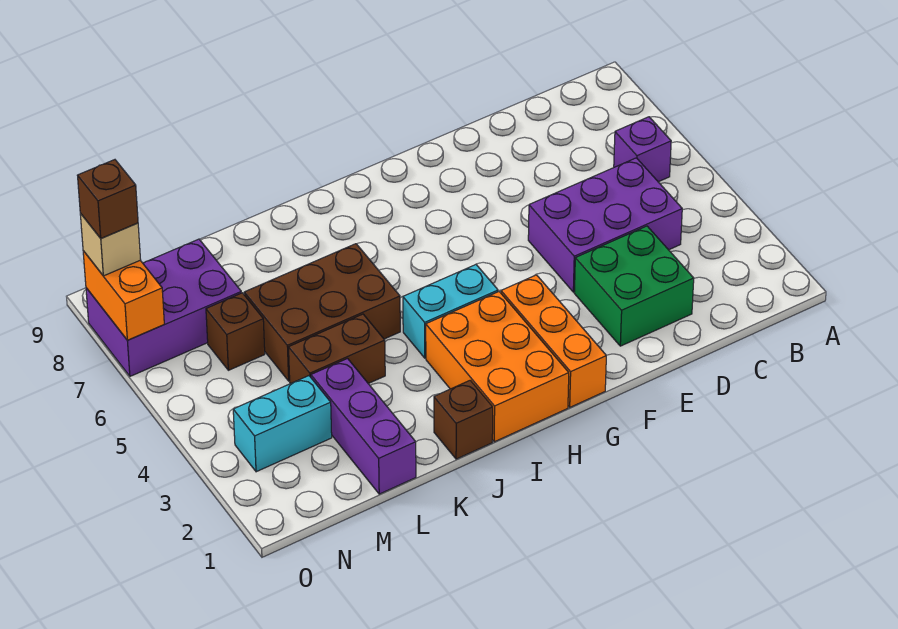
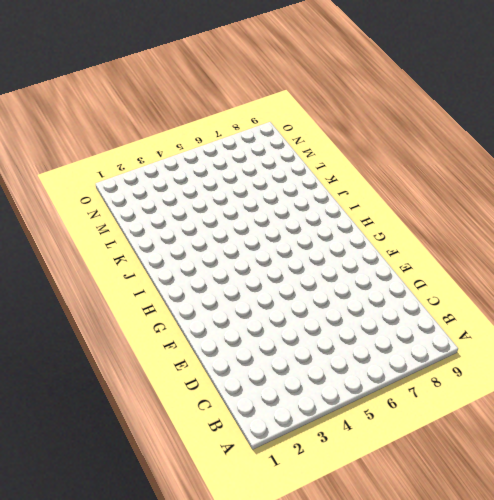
none -> purple brick B6 level 1
none -> purple brick C4:E5 level 1
none -> green brick D2:E3 level 1

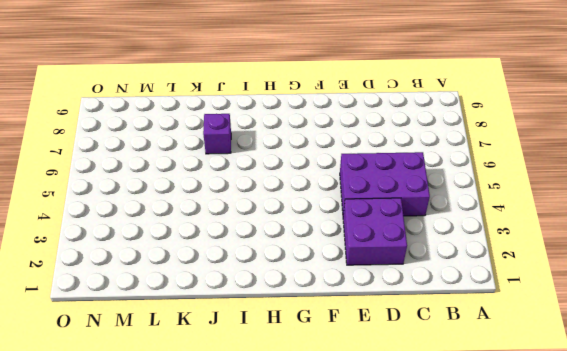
purple brick D2:E3 level 1 -> green brick D2:E3 level 1
purple brick J7 level 1 -> purple brick B6 level 1
none -> orange brick G1:G3 level 1
none -> orange brick H1:I3 level 1
none -> cyan brick H4:I4 level 1

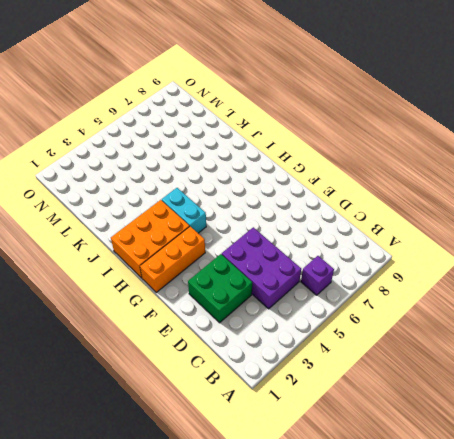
none -> brown brick J1 level 1
none -> brown brick J5:L6 level 1
none -> brown brick K4:L4 level 1

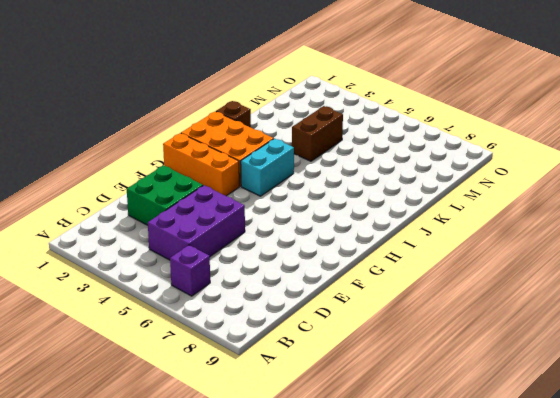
none -> brown brick J5:L6 level 1
none -> purple brick L1:L3 level 1
none -> cyan brick M3:N3 level 1

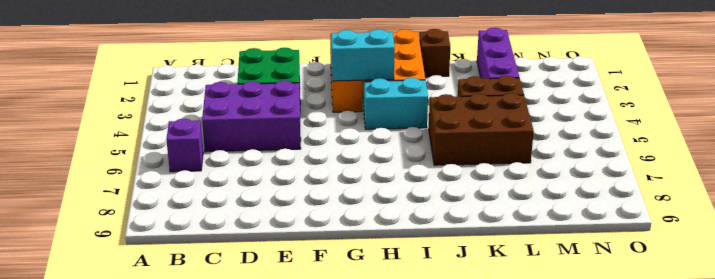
cyan brick G3:H3 level 2 -> cyan brick M3:N3 level 1
none -> brown brick M6 level 1
none -> purple brick M7:O8 level 1
none -> orange brick O7:O8 level 2

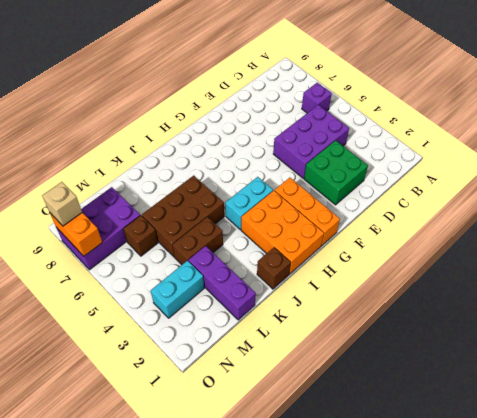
none -> brown brick O8 level 4

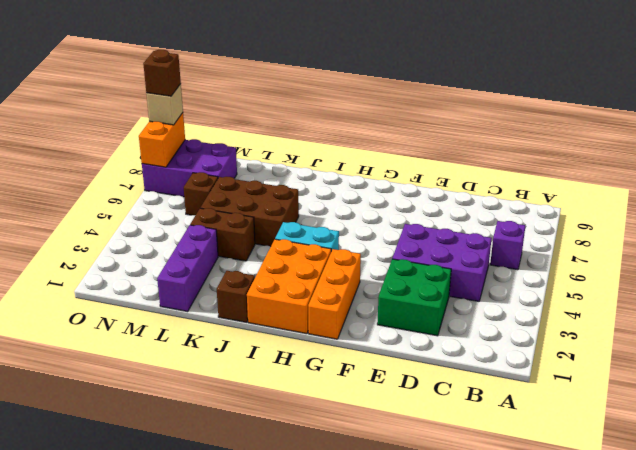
none -> cyan brick M3:N3 level 1

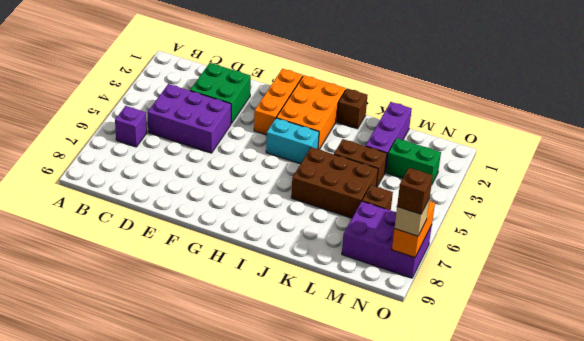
green brick M3:N3 level 1 -> cyan brick M3:N3 level 1

